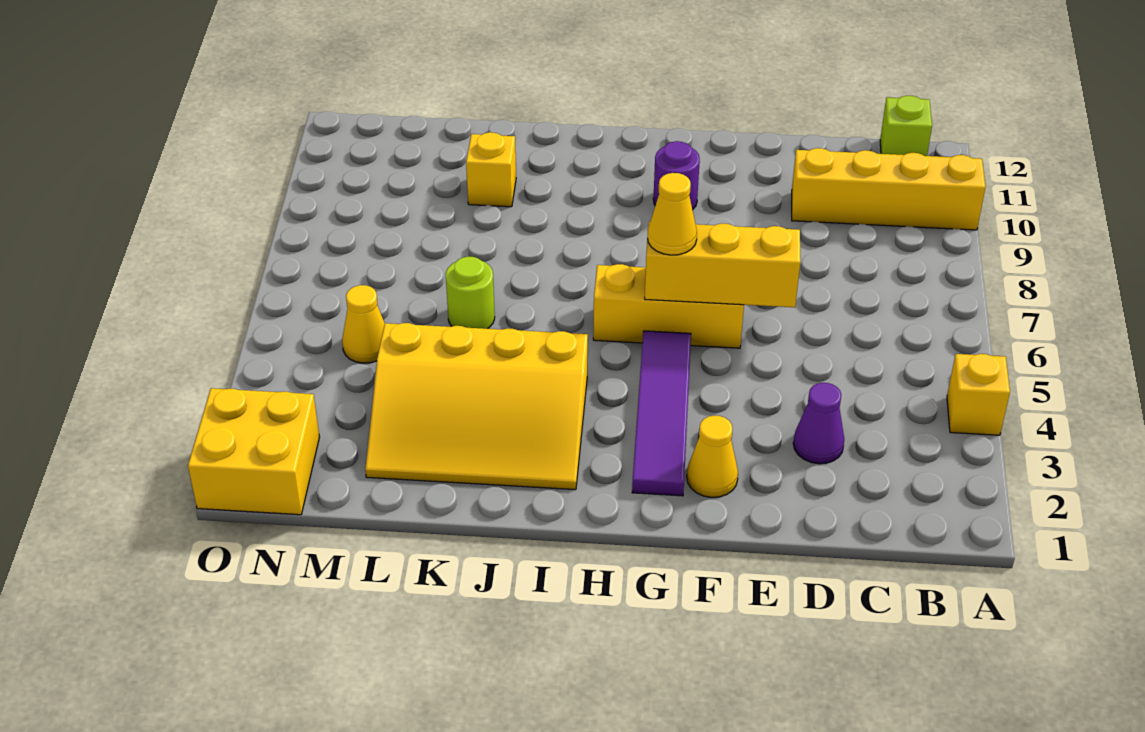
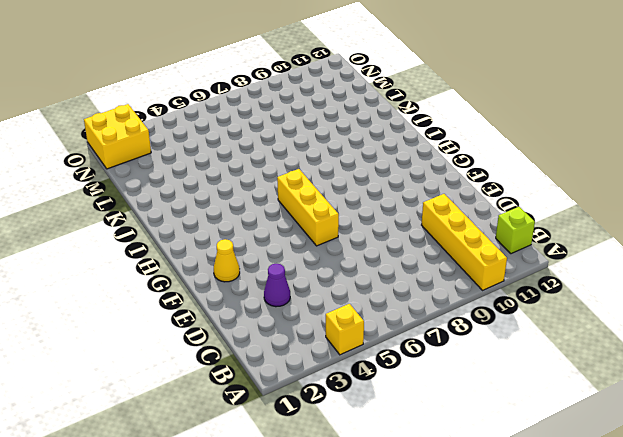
none -> purple tile G2:G5 level 1
none -> purple round brick G10 level 1
none -> yellow slope I2:L4 level 1 top 4

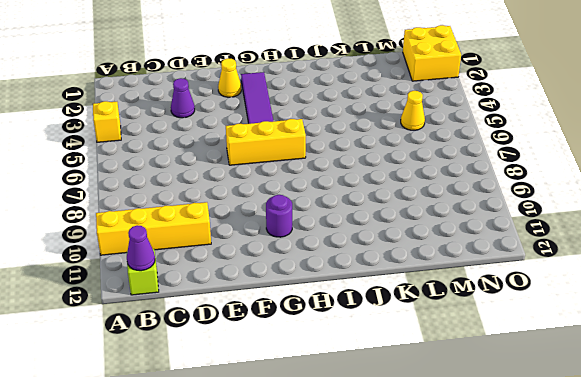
purple cone B12 level 2 -> none
none -> yellow slope I2:L4 level 1 top 4
none -> lime round brick K6 level 1
none -> yellow brick K10 level 1

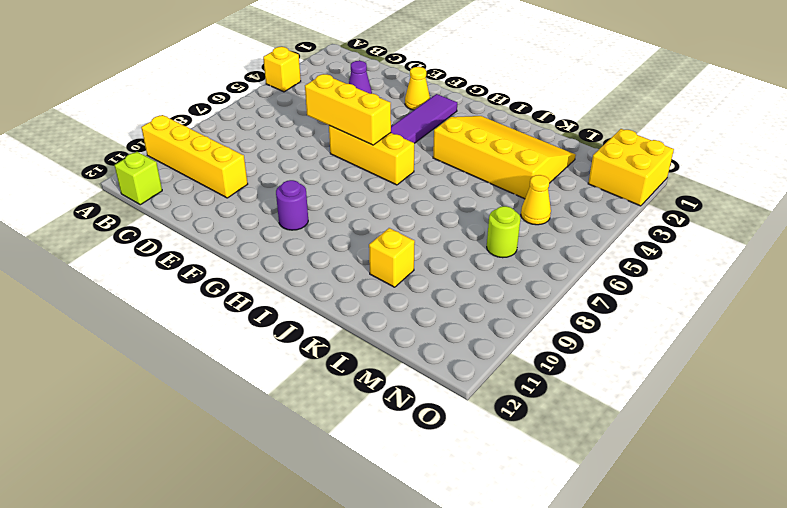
lime round brick M7 level 1 -> lime round brick K6 level 1
none -> yellow cone G6 level 3

